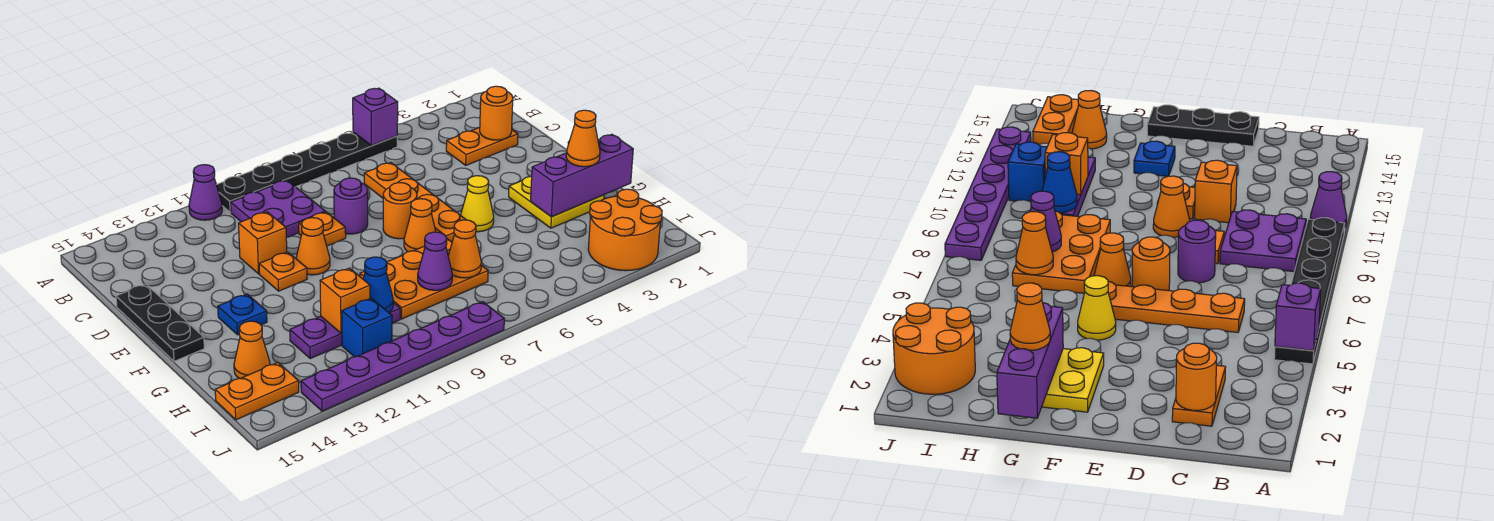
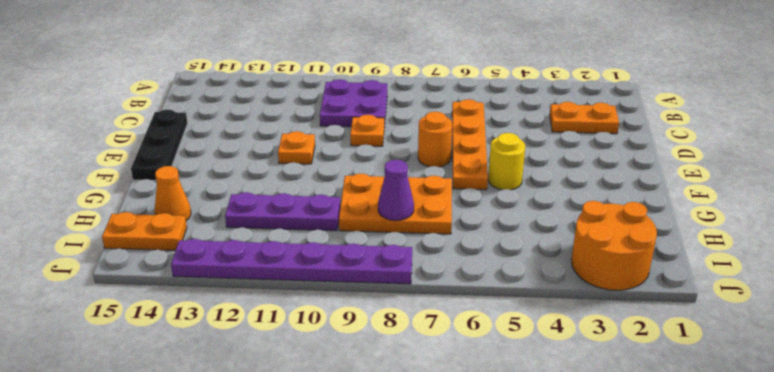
yellow round brick F5 level 1 -> yellow cone F5 level 1
none -> black plate A5:A10 level 1
none -> purple cone A11 level 1
none -> purple round brick D8 level 1
none -> orange brick D11 level 1

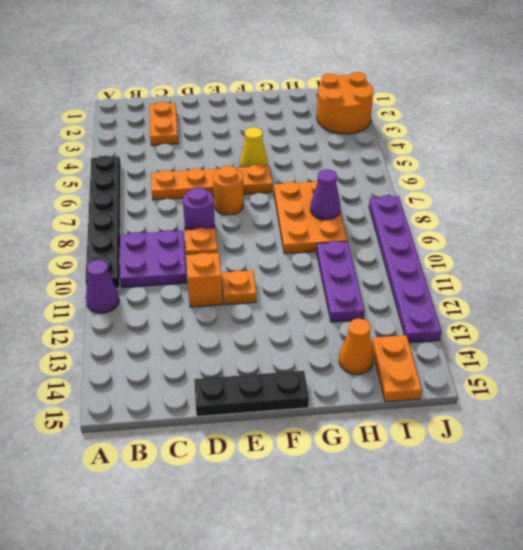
none -> orange cone E10 level 1
none -> yellow plate F2:G3 level 1
none -> orange cone F7 level 1
none -> blue plate F13 level 1

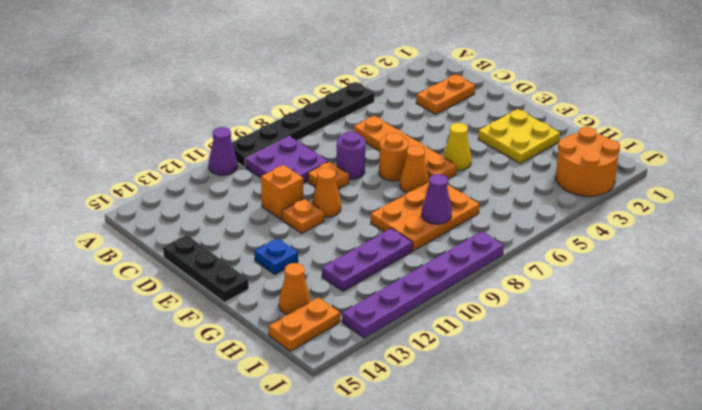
none -> blue brick I11 level 1
none -> purple brick A5 level 2
none -> orange round brick C2 level 2
none -> purple brick G1:G3 level 2

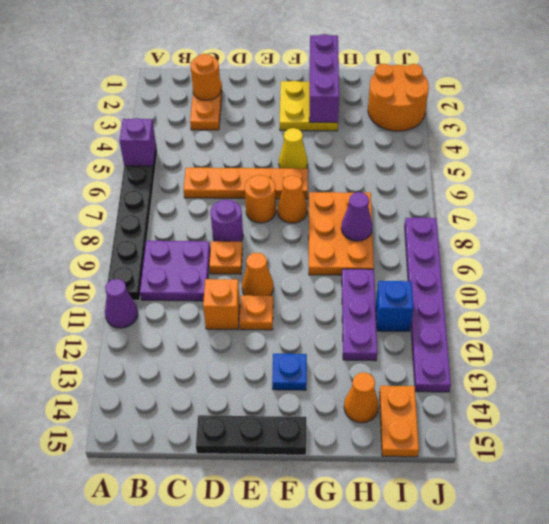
none -> orange cone H7 level 2
none -> blue cone H10 level 2
none -> orange brick H11 level 2
none -> orange cone G2 level 3

